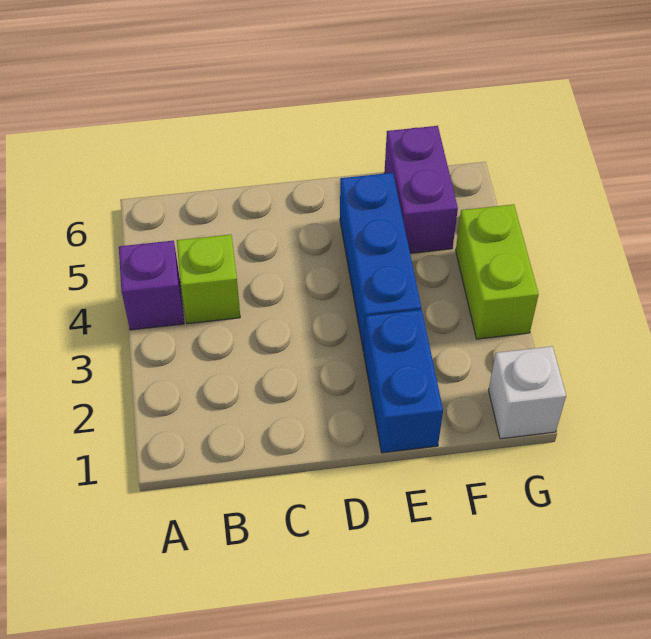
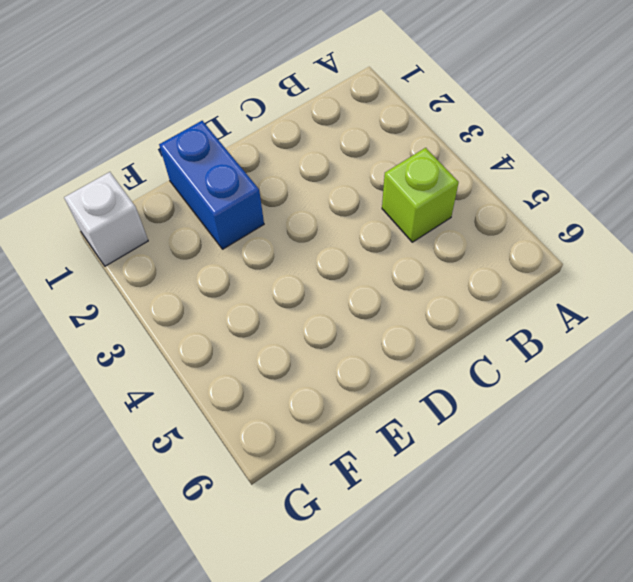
none -> purple brick A4 level 1
none -> blue brick E3:E5 level 1

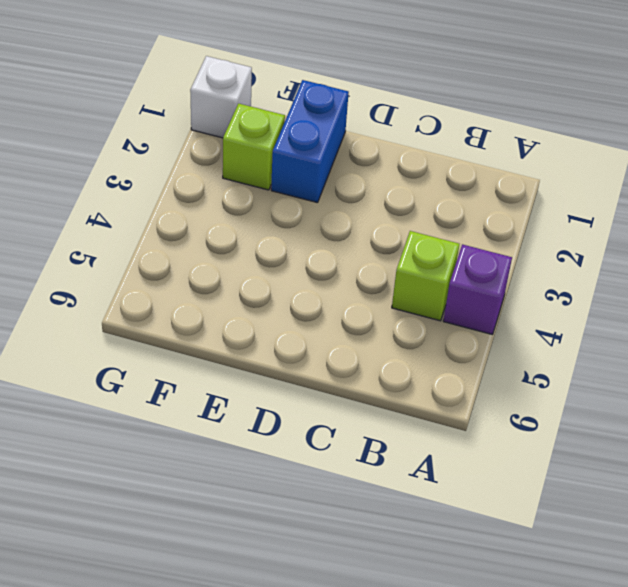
lime brick F2 level 1 -> none
none -> blue brick E3:E5 level 1
none -> purple brick F5:F6 level 1

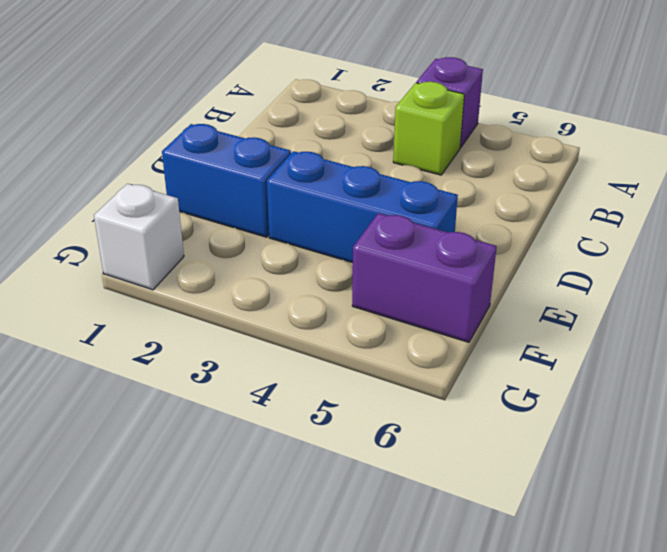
none -> lime brick G3:G4 level 1

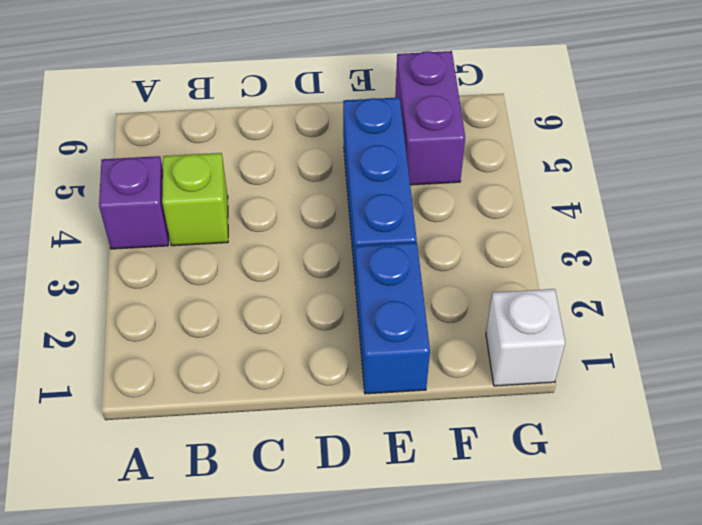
none -> lime brick G3:G4 level 1

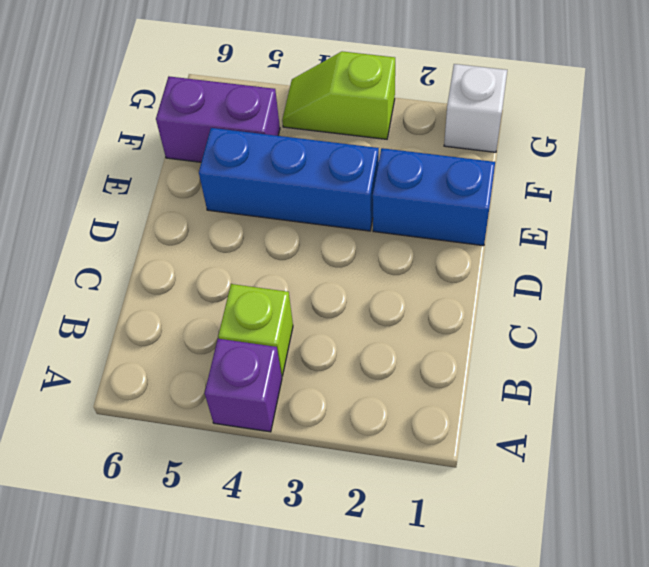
lime slope G3:G4 level 1 top 3 -> lime brick G3:G4 level 1

